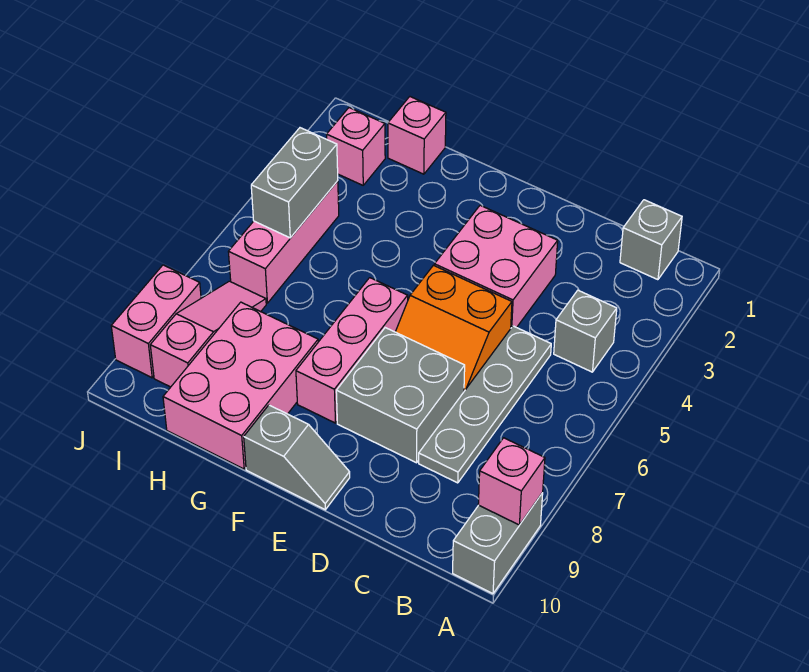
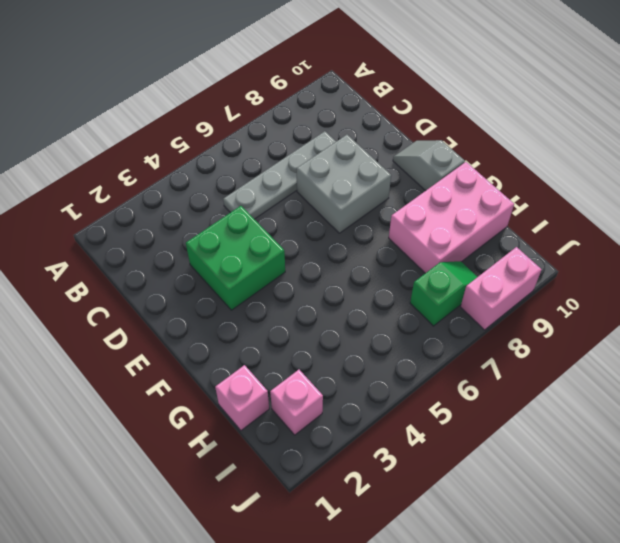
green brick D3:E4 level 1 -> pink brick D3:E4 level 1
green slope I7:I8 level 1 top 7 -> pink slope I7:I9 level 1 top 9
none -> grey brick A9:A10 level 1
none -> grey brick B1 level 1
none -> grey brick B4 level 1

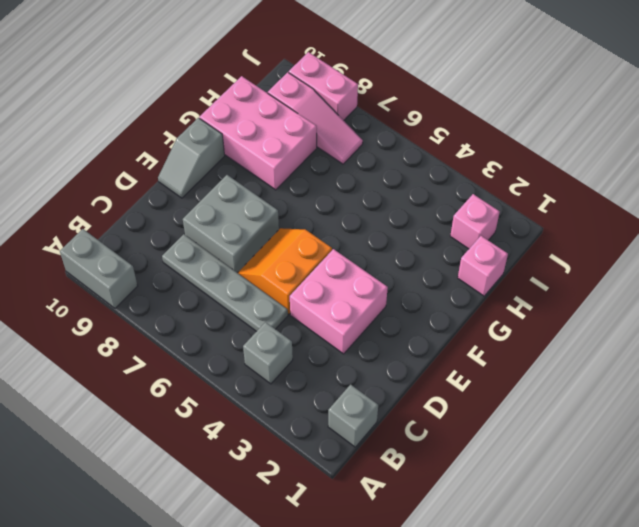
none -> pink brick F6:F8 level 1
none -> pink brick I4:I6 level 1
none -> pink brick A9 level 2

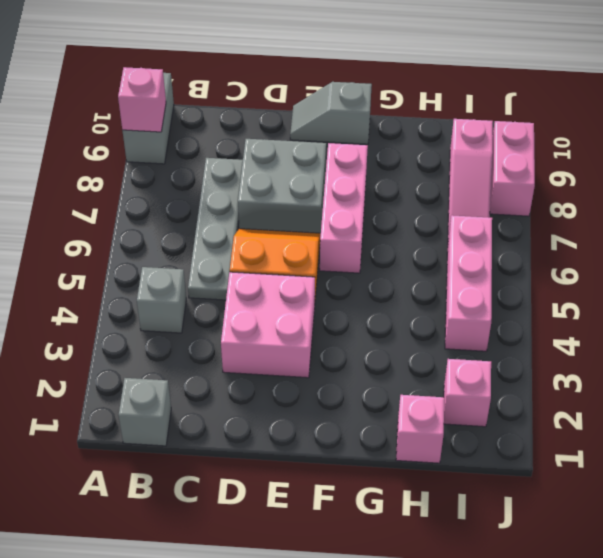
none -> pink brick G8:H10 level 1
none -> grey brick I4:I5 level 2

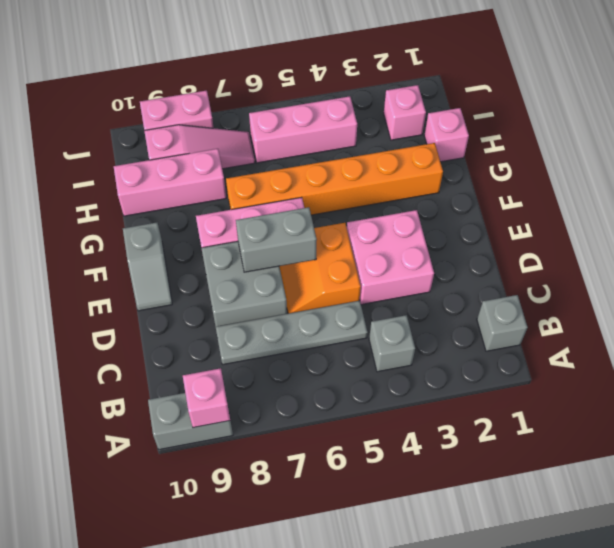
grey brick E6:E7 level 2 -> grey brick I4:I5 level 2
orange brick G2:G7 level 1 -> none
pink brick H8:H10 level 1 -> pink brick G8:H10 level 1

